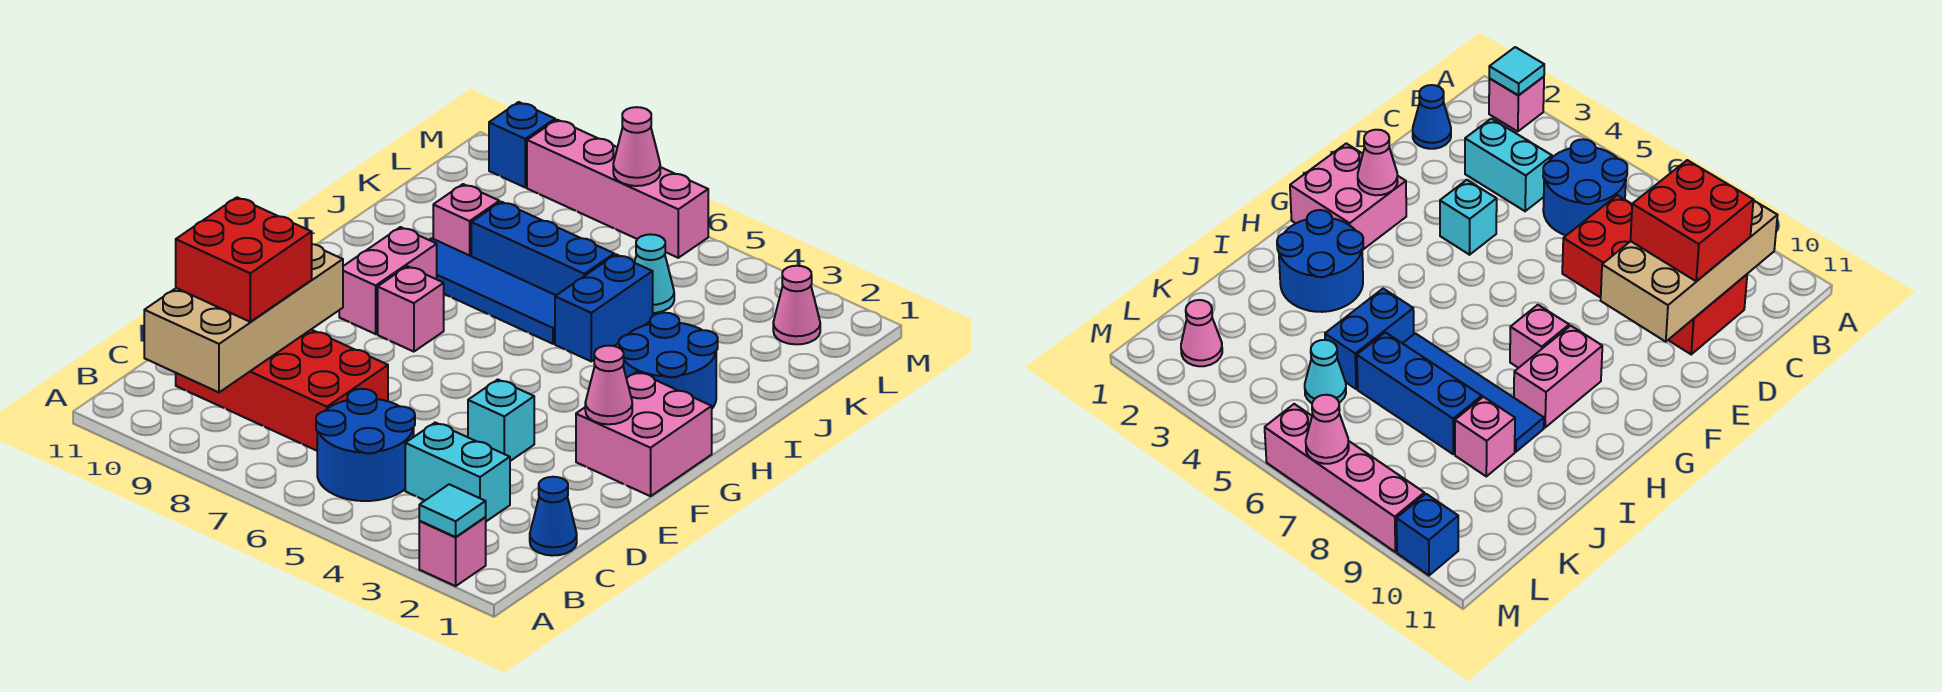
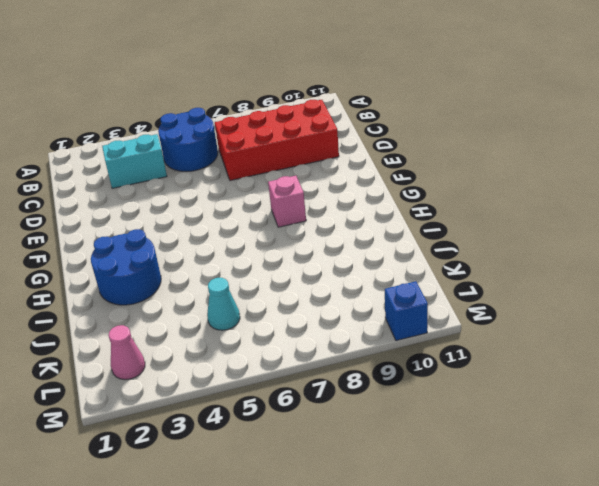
none -> pink brick A2 level 1
none -> blue cone C1 level 1
none -> cyan brick E4 level 1

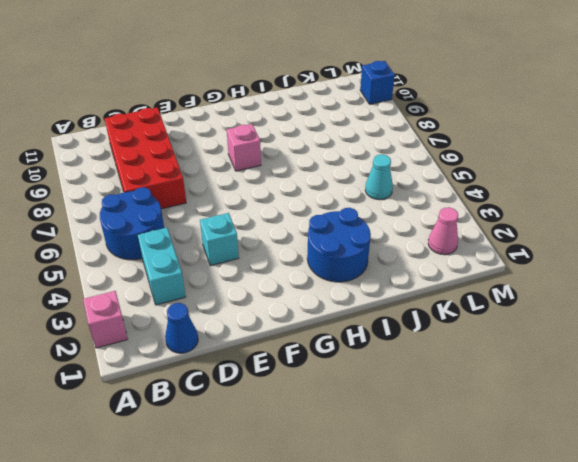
none -> pink brick F1:G2 level 1
none -> pink brick G9:H9 level 1
none -> blue brick I5:J5 level 1

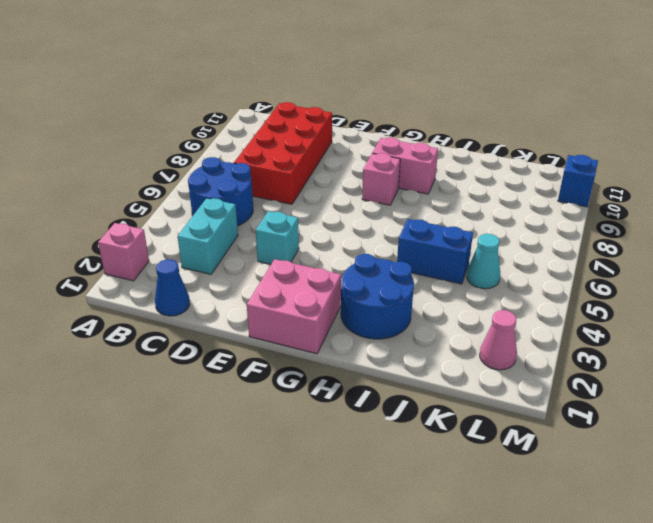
none -> blue tile I6:I9 level 1
none -> blue brick J6:J8 level 1
none -> pink brick J9 level 1

